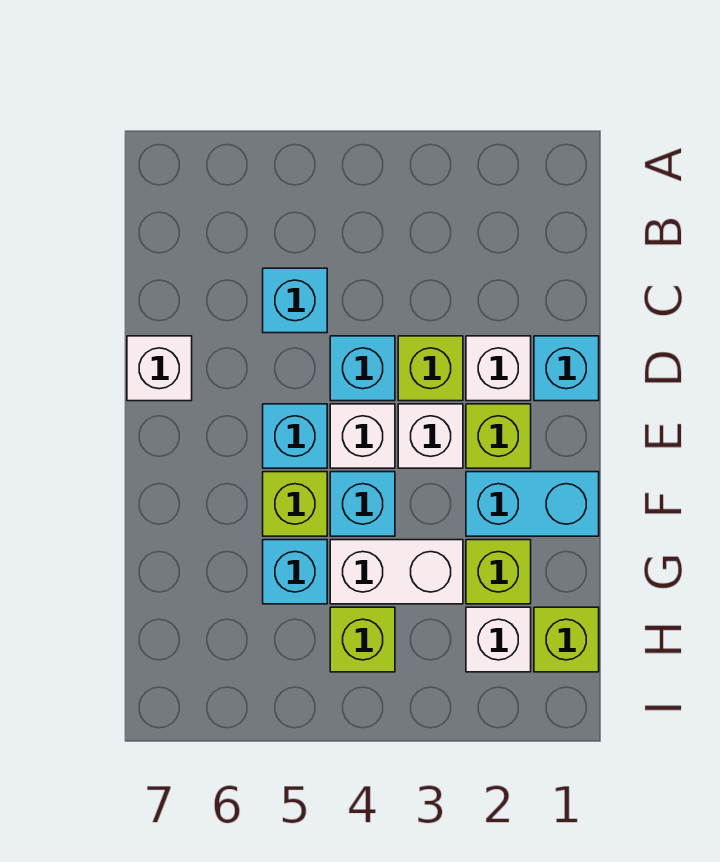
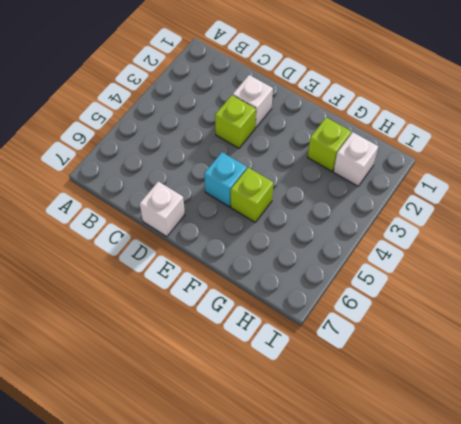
none -> cyan brick C5 level 1
none -> cyan brick D1 level 1
none -> cyan brick D4 level 1

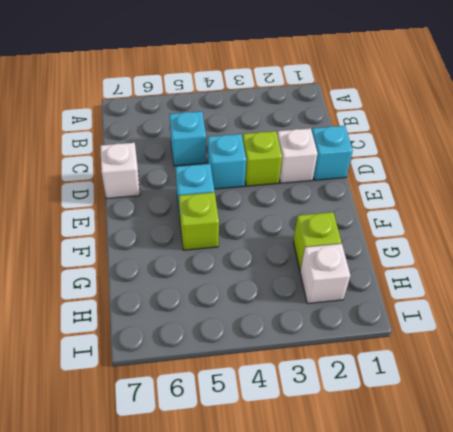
none -> lime brick E2 level 1
none -> white brick E3 level 1
none -> white brick E4 level 1

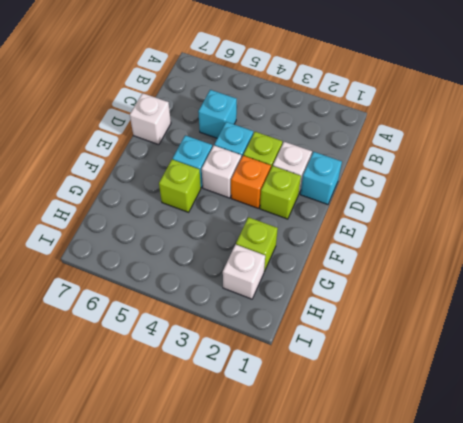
orange brick E3 level 1 -> white brick E3 level 1
none -> cyan brick F1:F2 level 1
none -> cyan brick F4 level 1
none -> white brick G3:G4 level 1

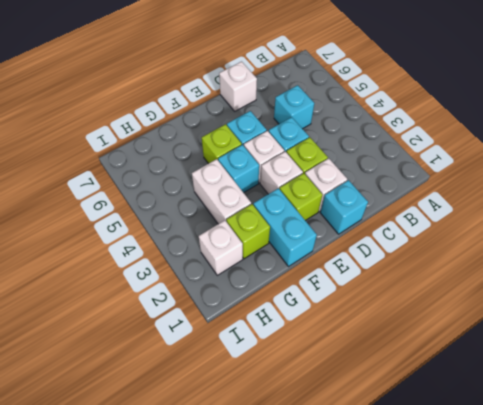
none -> cyan brick G5 level 1
none -> lime brick H1 level 1
none -> lime brick H4 level 1

